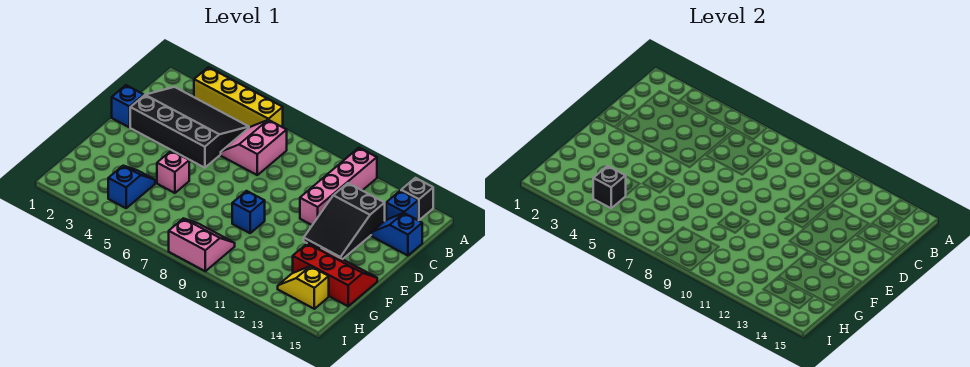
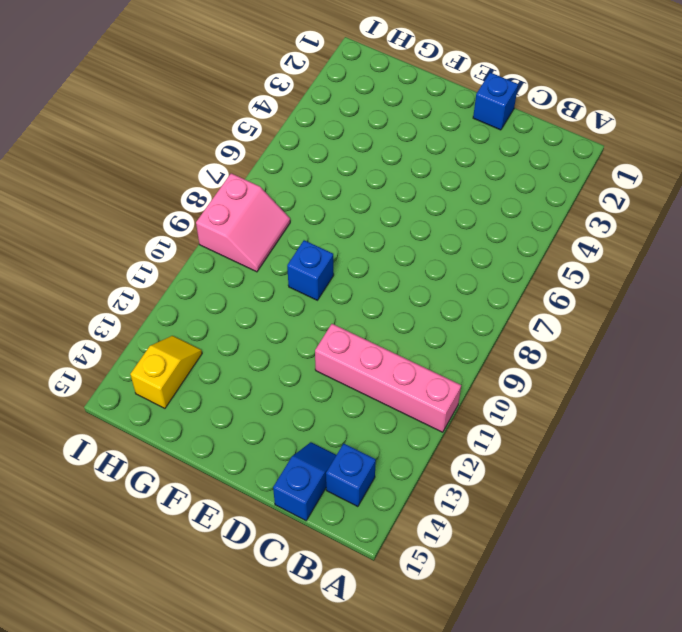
none -> yellow brick A3:A6 level 1
none -> black brick A14 level 1
none -> black slope B2:D5 level 1 top D

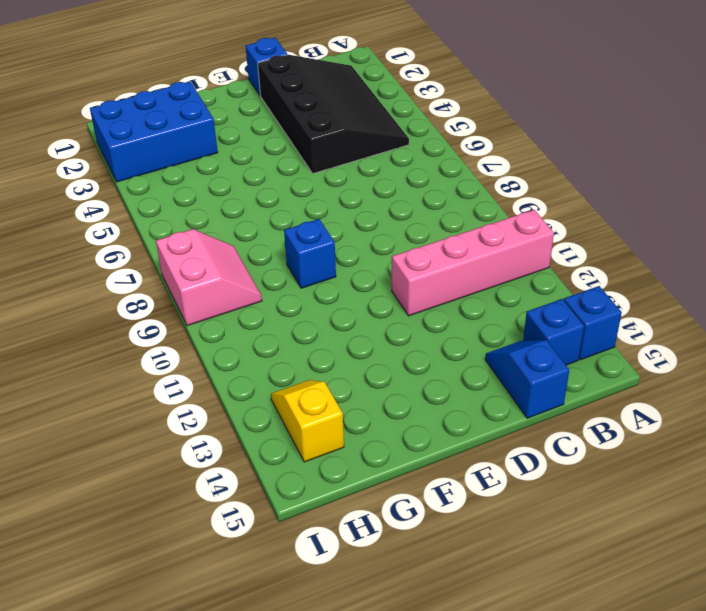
blue brick A14 level 1 -> black brick A14 level 1
blue brick G2:I3 level 1 -> none
none -> yellow brick A3:A6 level 1
none -> pink slope B6:C7 level 1 top 7
none -> black slope C12:E13 level 1 top C

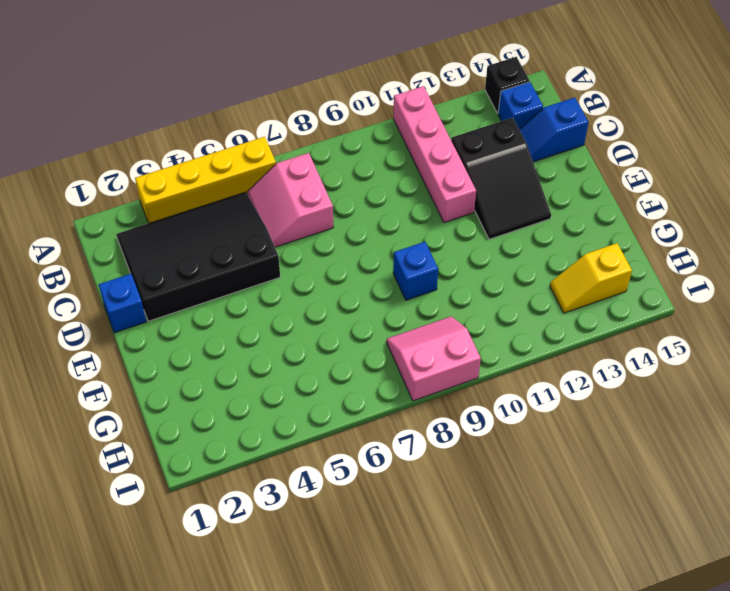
none -> pink brick F5 level 1
none -> red slope F13:G15 level 1 top G
none -> blue slope G4:H4 level 1 top H

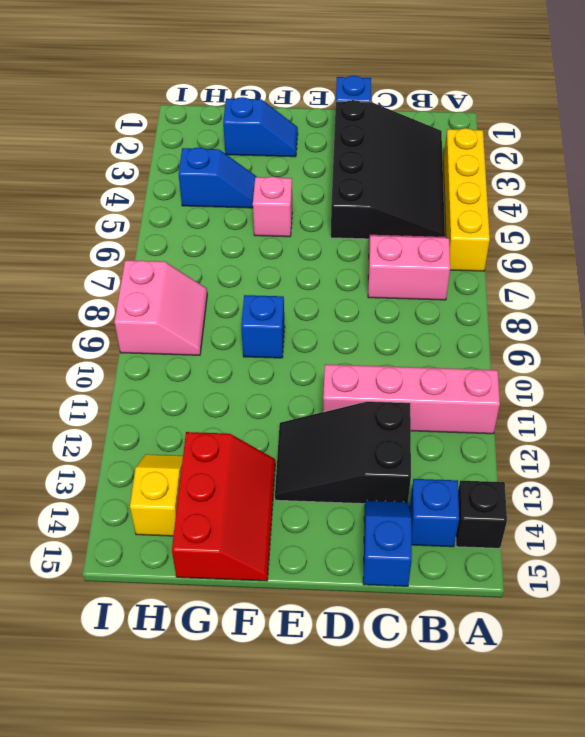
blue slope F2:G2 level 1 top G -> none
none -> black brick H4 level 2

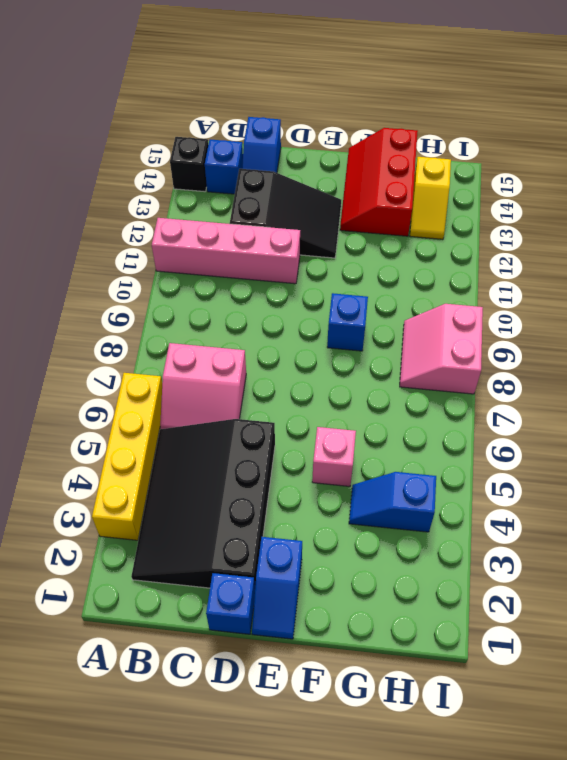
blue slope E1:E2 level 1 top 2 -> none
none -> black brick H4 level 2

